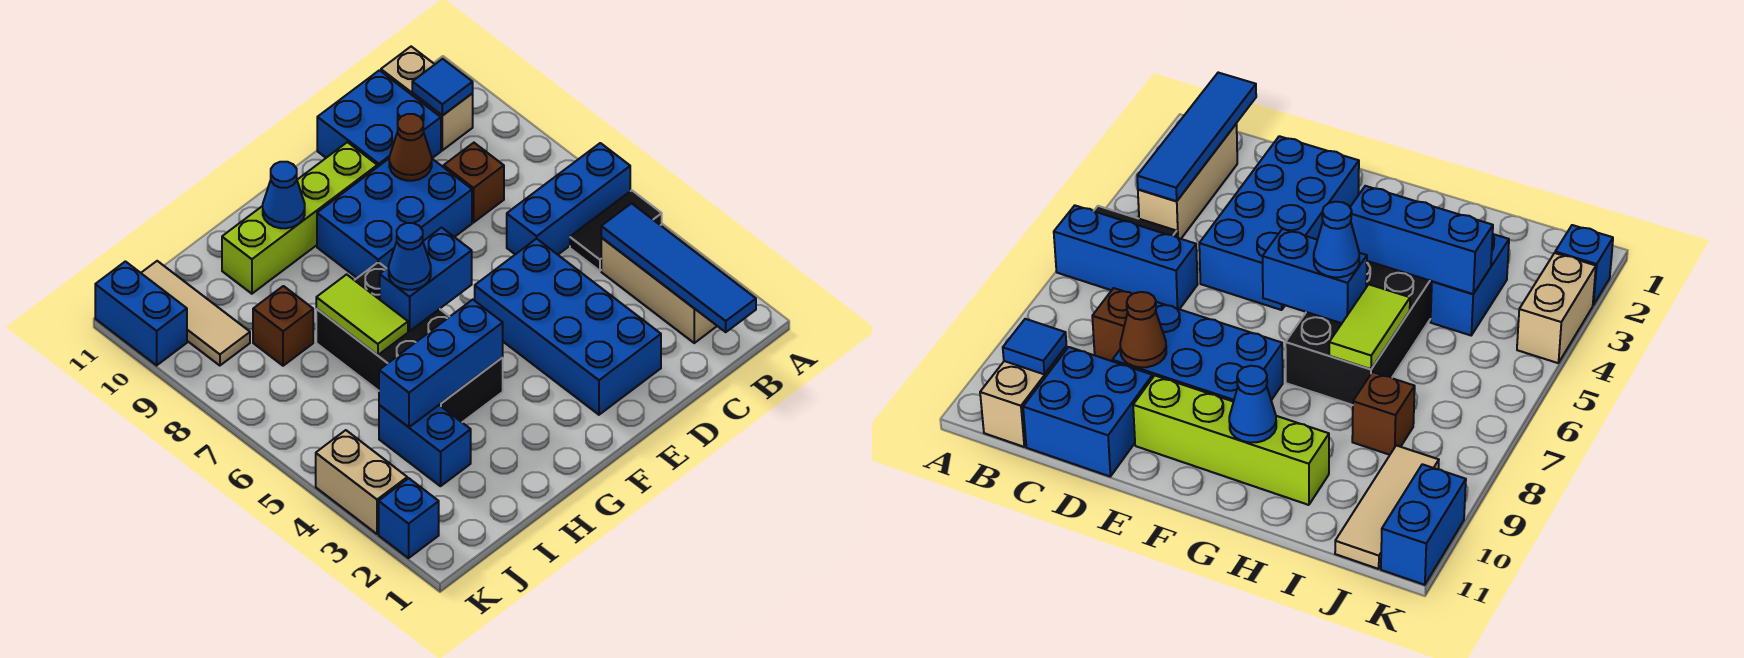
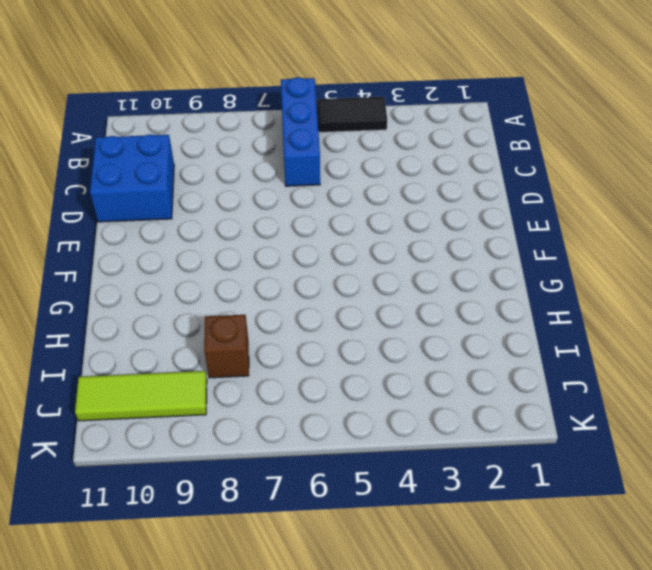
black tile A4:A5 level 1 -> black tile A5:B5 level 1
lime tile J9:J11 level 1 -> tan tile J9:J11 level 1
none -> tan brick B2:B4 level 1
none -> tan brick B10:B11 level 1
none -> brown brick C8 level 1

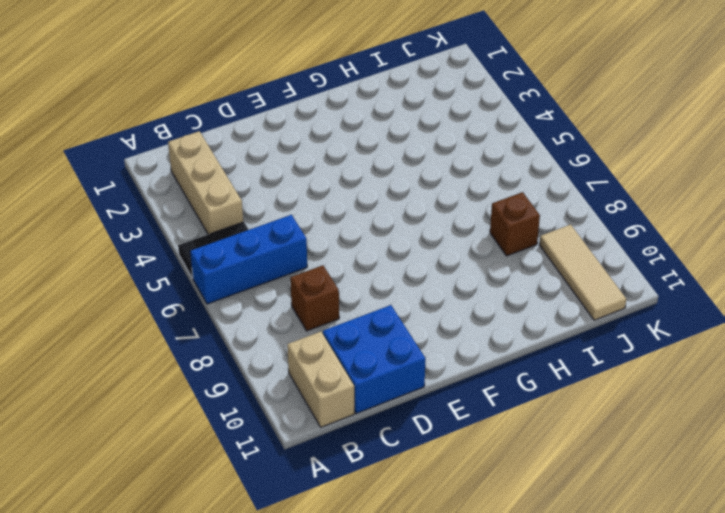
none -> blue brick D2:E5 level 1
none -> blue brick D8:F9 level 1
none -> lime brick E10:H10 level 1

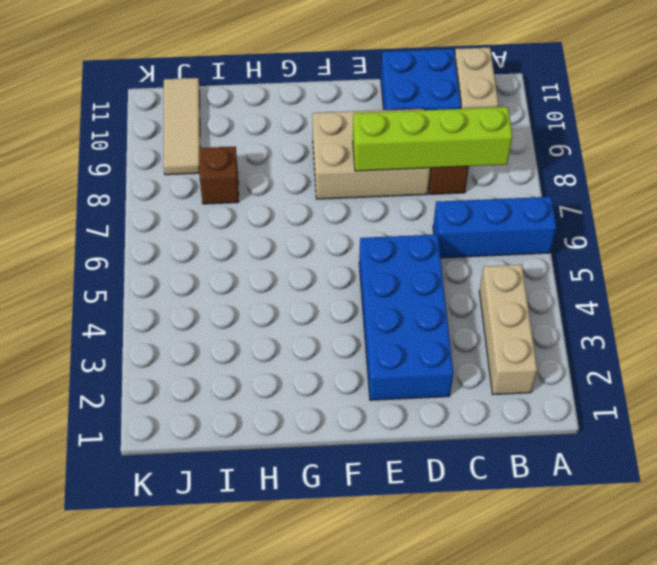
lime brick B8:E8 level 2 -> lime brick E10:H10 level 1
tan brick D8:F9 level 1 -> blue brick D8:F9 level 1
none -> black tile A5:B5 level 1
none -> black brick G4:H7 level 1
none -> blue brick I3:I4 level 1

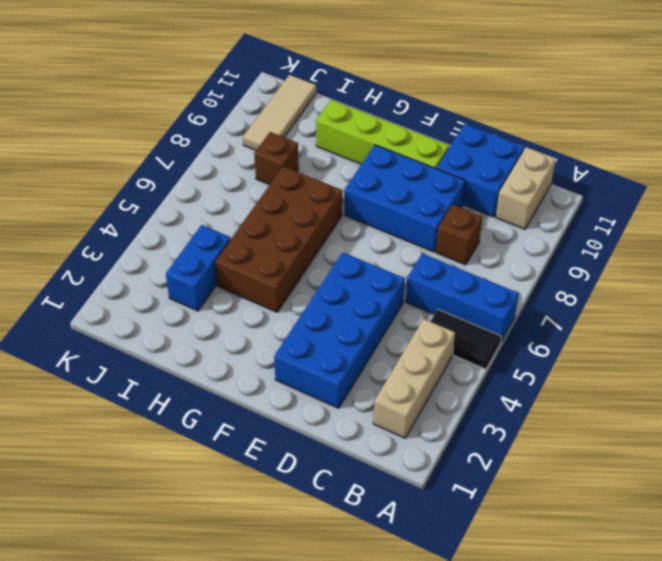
brown brick G4:H7 level 1 -> black brick G4:H7 level 1
none -> blue brick K2 level 1
none -> tan brick K3:K4 level 1
none -> blue brick K10:K11 level 1

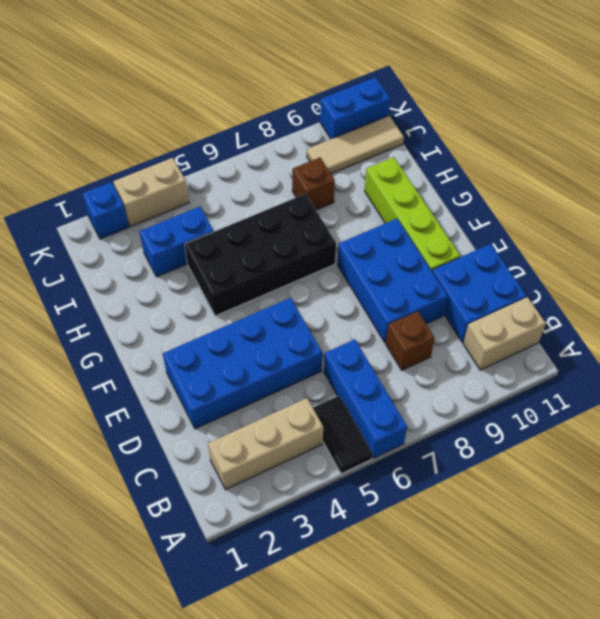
none -> blue tile B1:B4 level 2
none -> blue tile B10 level 2
none -> brown cone D9 level 2

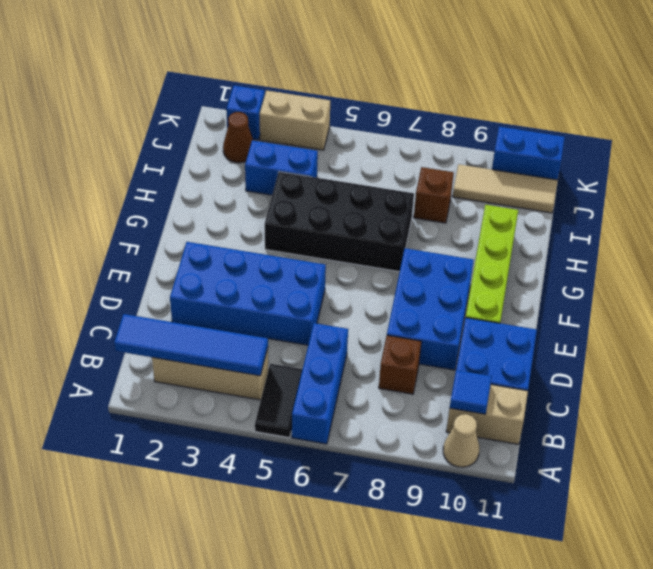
tan cone A10 level 1 -> none
brown cone J2 level 1 -> brown cone D9 level 2
none -> blue brick F6:G6 level 2
none -> blue brick G4:I4 level 2
none -> blue cone G10 level 2

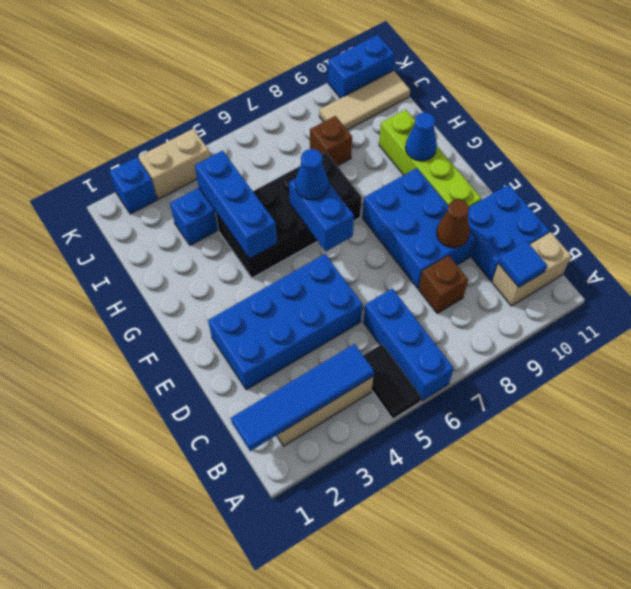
none -> lime tile H6:H7 level 2

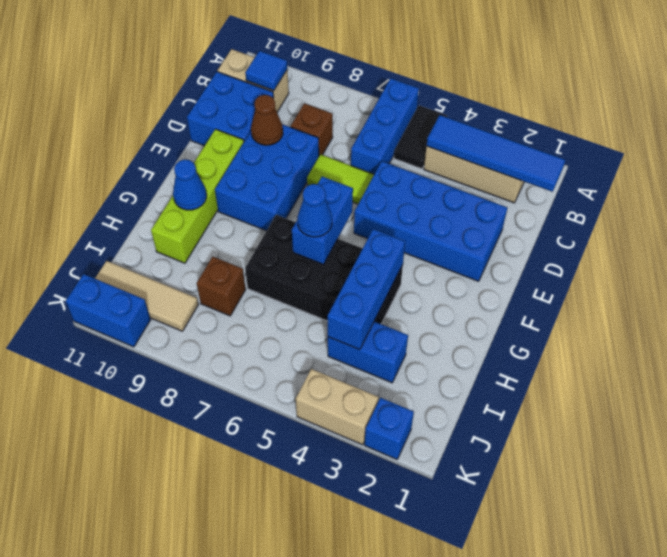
lime tile D6:D7 level 1 -> lime tile H6:H7 level 2

